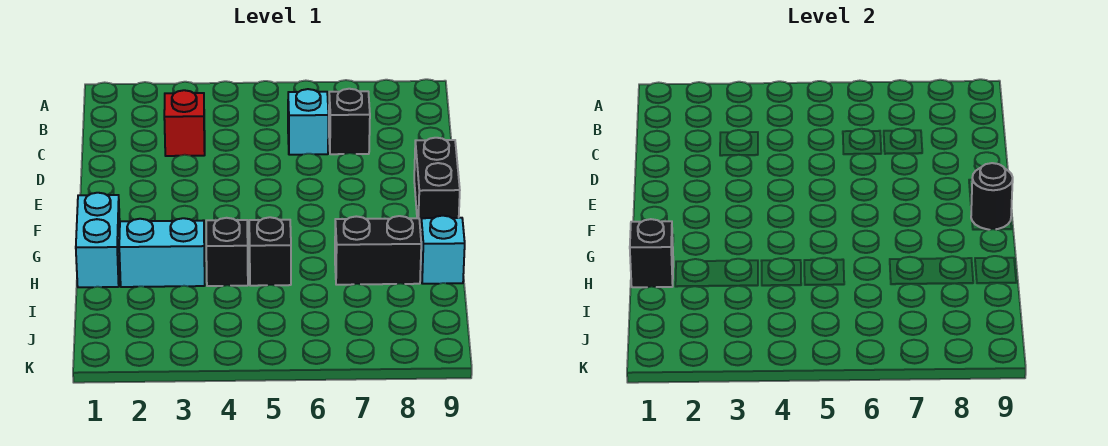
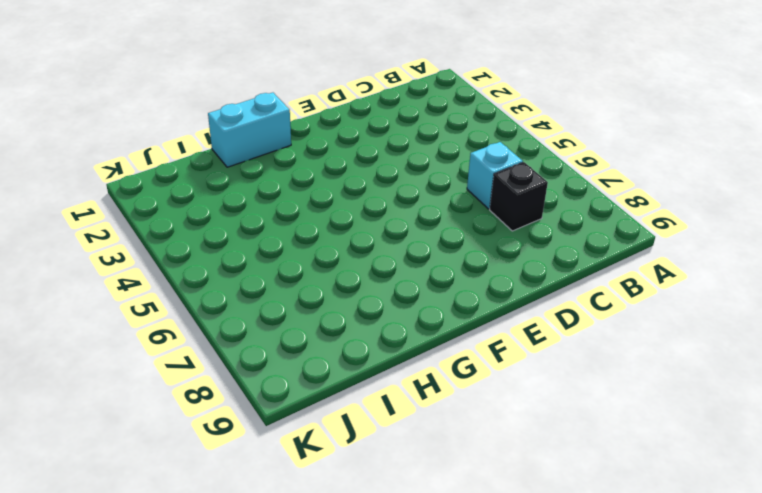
none -> red brick C3 level 1
none -> black brick E9:F9 level 1
none -> cyan brick H2:H3 level 1

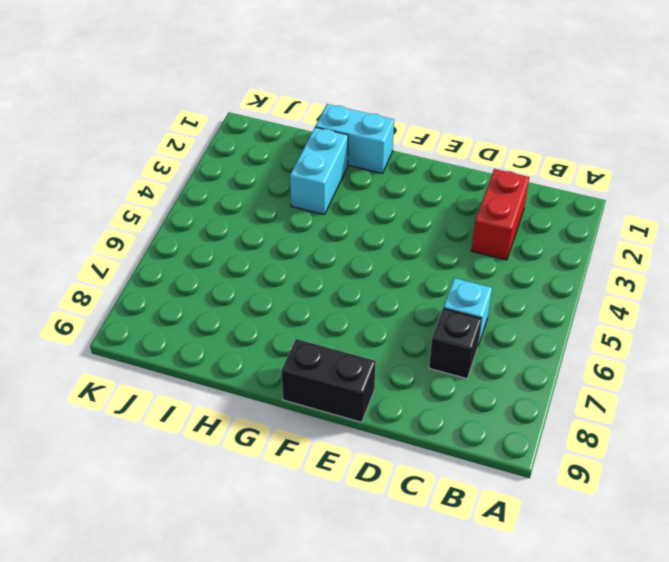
red brick C2:C3 level 1 -> red brick C3 level 1
none -> black brick H4 level 1
none -> black brick H5 level 1
none -> black brick H7:H8 level 1

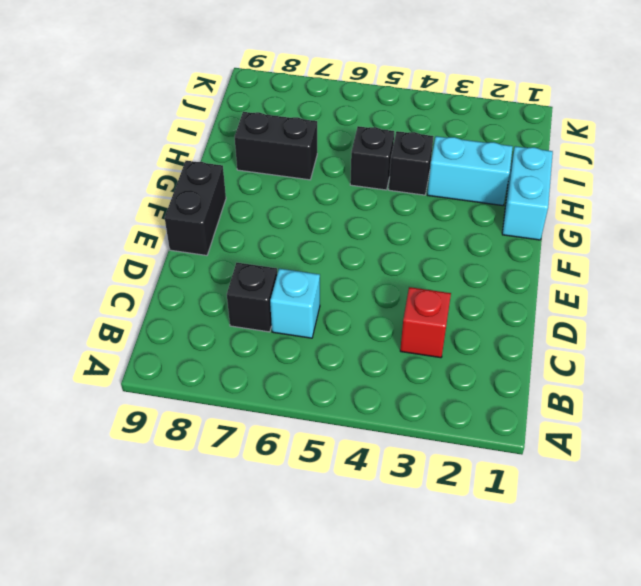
none -> cyan brick H9 level 1
none -> black round brick F9 level 2
none -> black brick H1 level 2

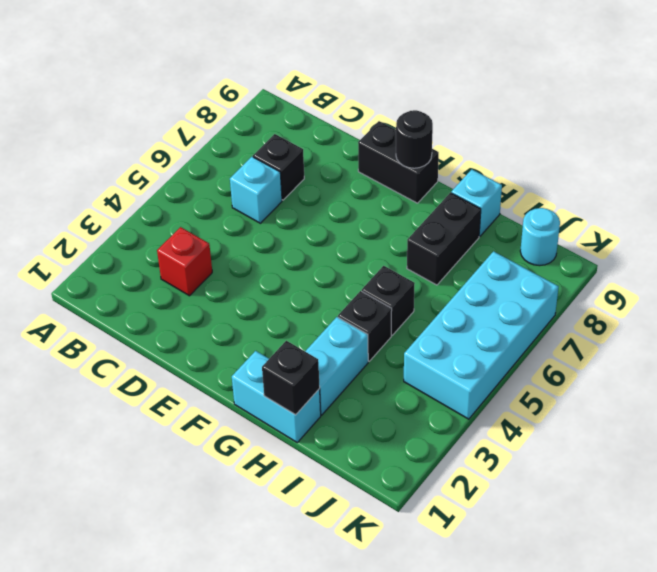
cyan brick J4:K7 level 1 -> none
cyan round brick J9 level 1 -> none

